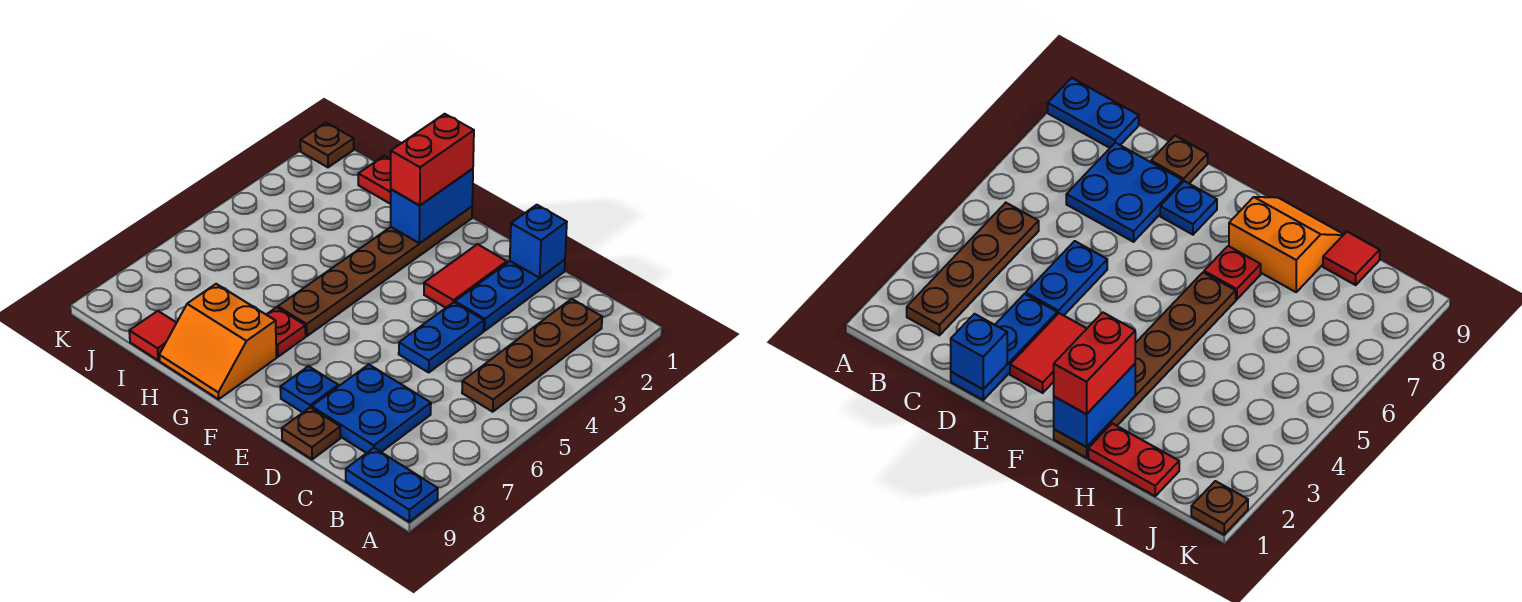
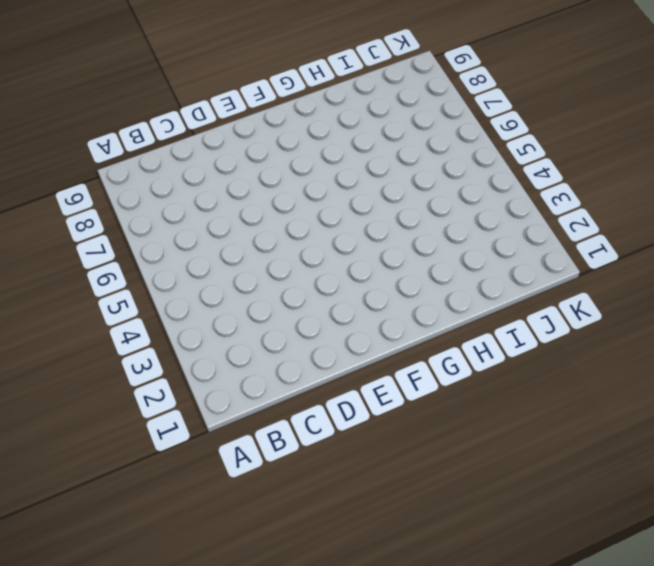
none -> blue plate A9:B9 level 1
none -> brown plate B2:B5 level 1
none -> blue plate C7:D8 level 1

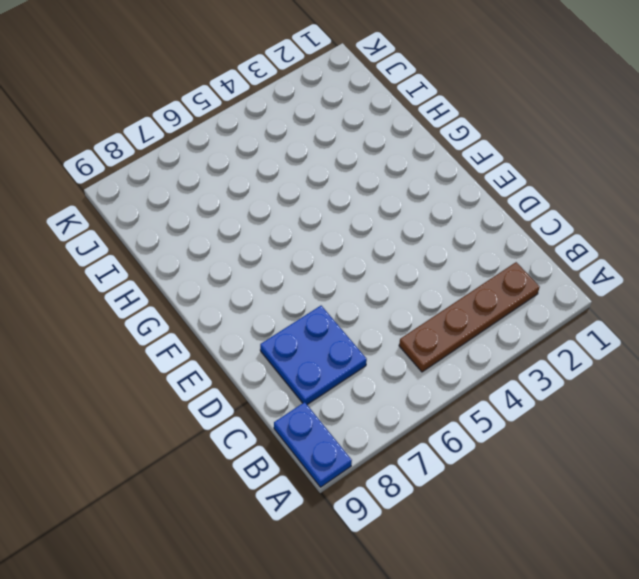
none -> blue plate D1:D3 level 1
none -> blue plate D4:D5 level 1
none -> brown plate D9 level 1

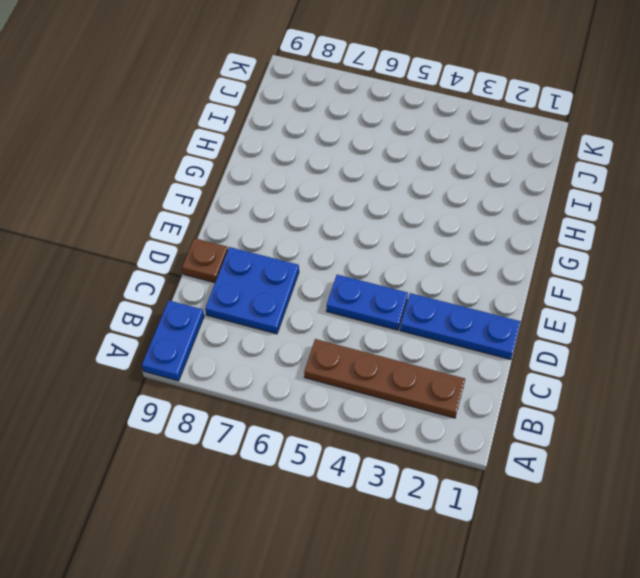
none -> red tile E2:E3 level 1
none -> blue plate E8 level 1
none -> brown plate G1:G6 level 1

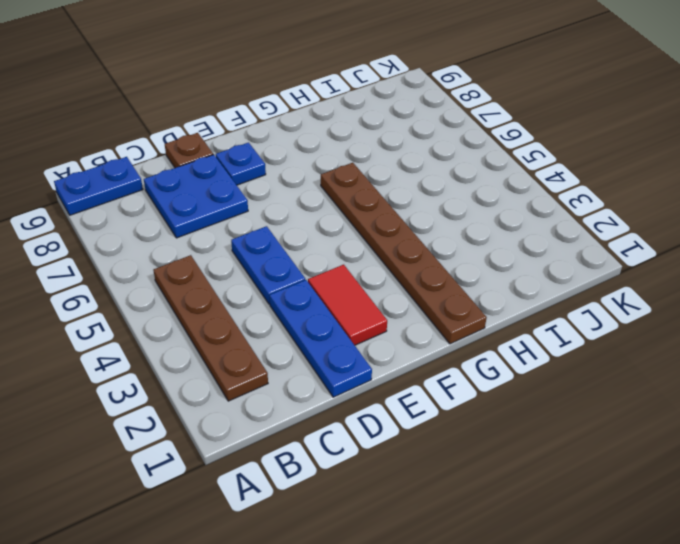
none -> red plate G7 level 1
none -> orange slope G8:H9 level 1 top 8
none -> red plate H1:I1 level 1

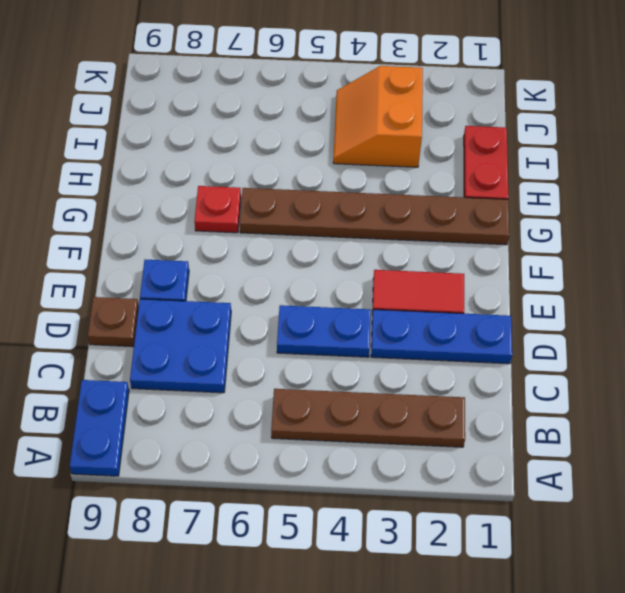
orange slope I3:J4 level 1 top 3 -> orange slope G8:H9 level 1 top 8
none -> red tile I9 level 1
none -> brown plate K1 level 1
none -> blue brick D1 level 2

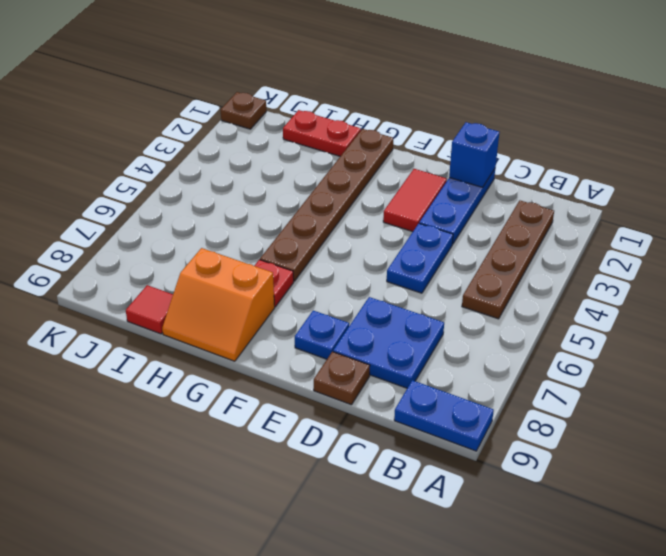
none -> blue brick G1:G2 level 2
none -> red brick G1:G2 level 3

